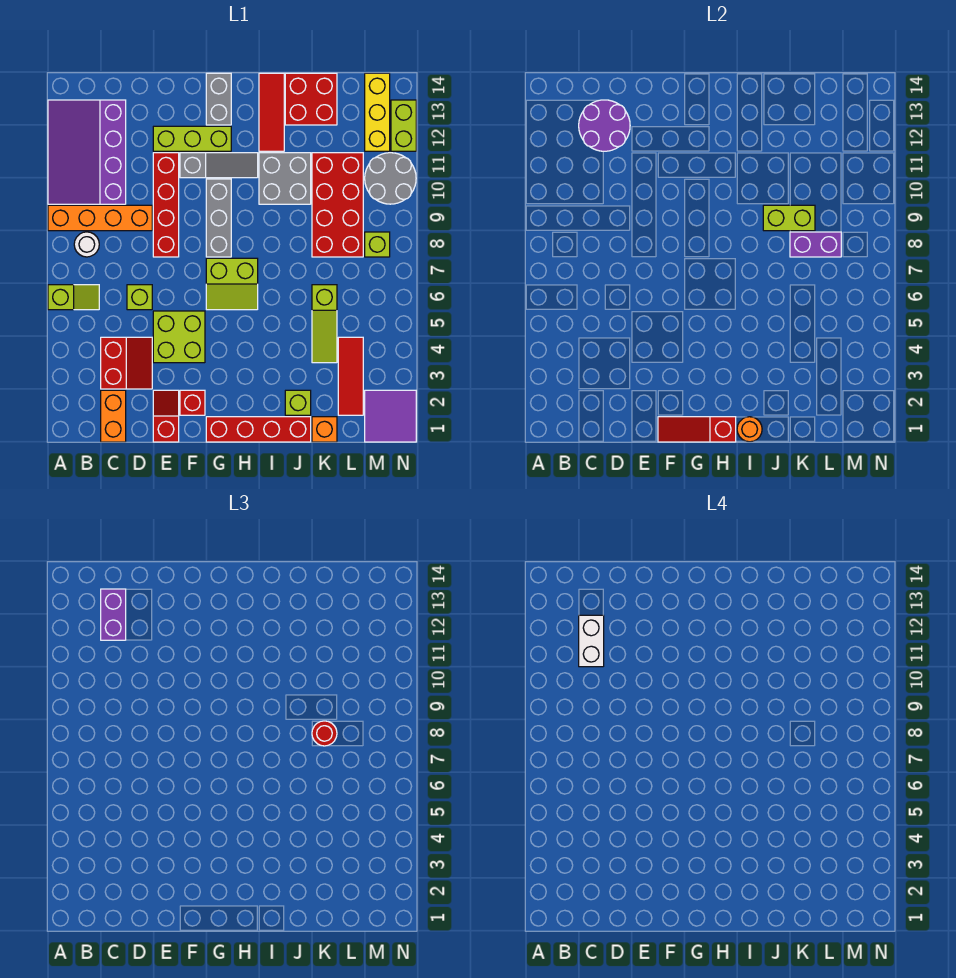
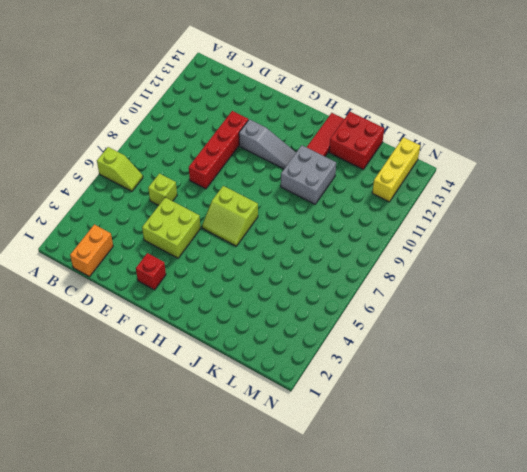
none -> orange brick A9:D9 level 1
none -> purple slope A10:C13 level 1 top C
none -> white round brick B8 level 1
none -> red slope C3:D4 level 1 top C

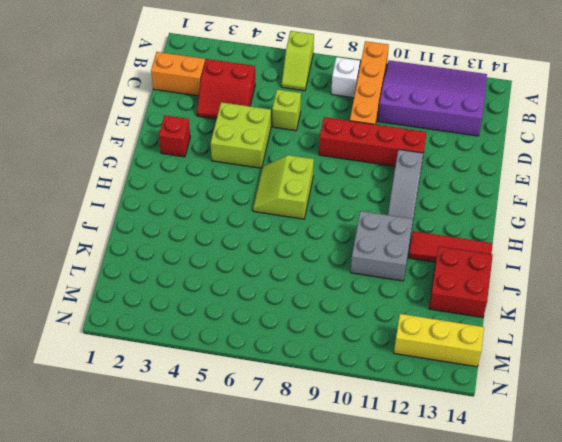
white brick B8 level 1 -> white round brick B8 level 1
none -> red slope E1:E2 level 1 top 1
none -> lime brick E12:G12 level 1
none -> red brick G1:J1 level 1
none -> grey brick G8:G10 level 1

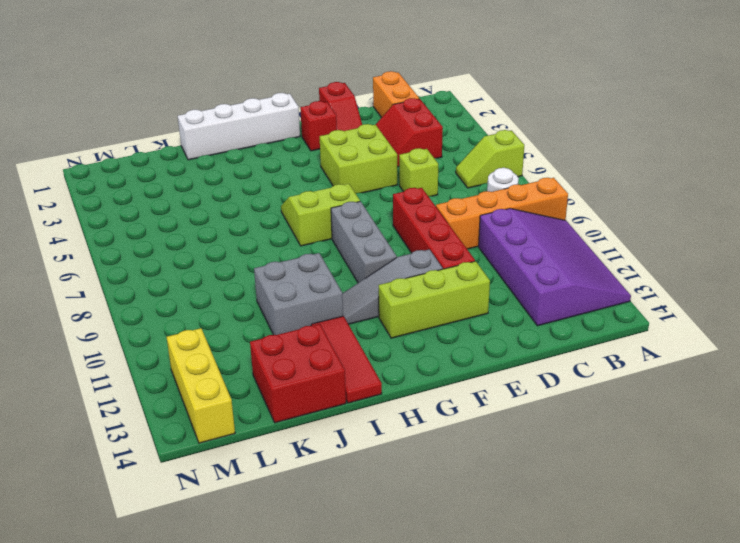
white brick G1:J1 level 1 -> red brick G1:J1 level 1
none -> grey brick G13:G14 level 1
none -> lime brick J2 level 1
none -> orange brick K1 level 1
none -> lime slope K4:K6 level 1 top 6

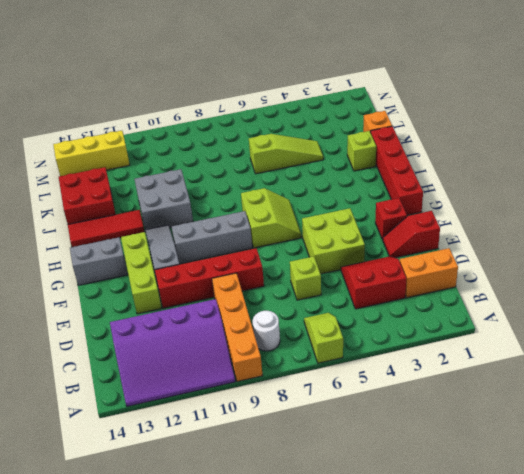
none -> red brick K8:L11 level 1
none -> red tile L2:L4 level 1
none -> purple tile M1:N2 level 1
none -> lime brick M8 level 1

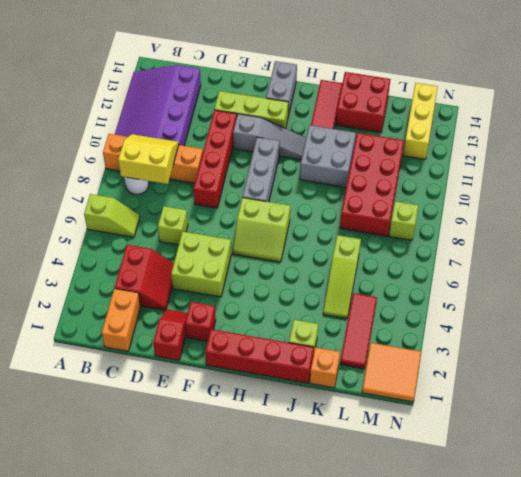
yellow slope B8:C9 level 2 top 8 -> none
orange tile M1:N2 level 1 -> purple tile M1:N2 level 1
none -> grey round brick M10:N11 level 1
none -> lime brick N12:N13 level 1
none -> purple round brick C12:D13 level 2
none -> red slope F1:H1 level 2 top H

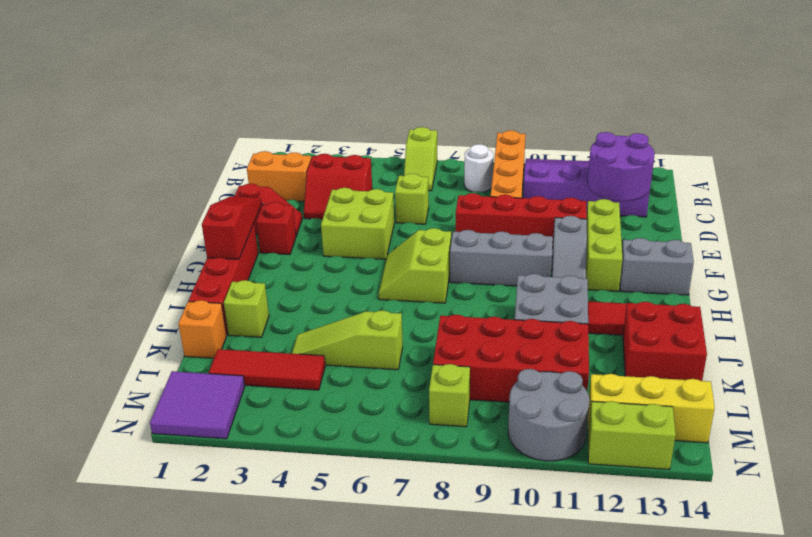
none -> orange round brick I1 level 2
none -> lime brick J9:K9 level 2
none -> purple brick K8:L8 level 2
none -> purple brick C12:C13 level 3

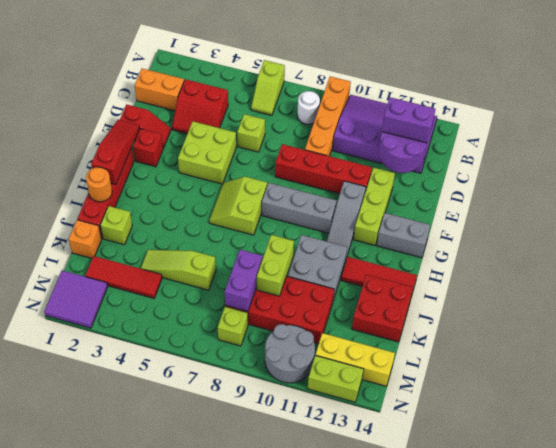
none -> red round brick K8 level 3
none -> white brick C11:C12 level 4

